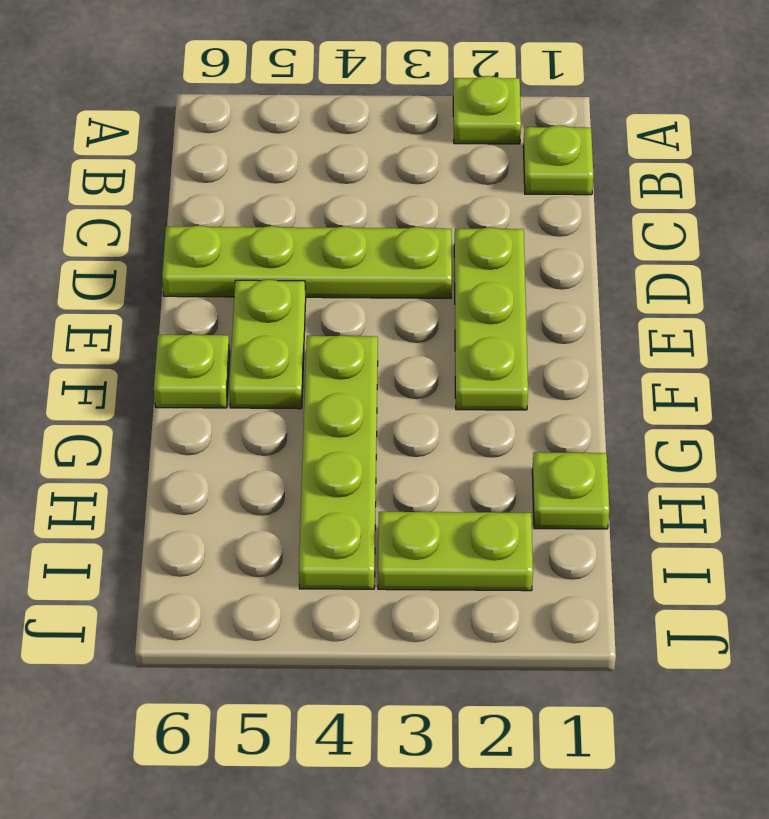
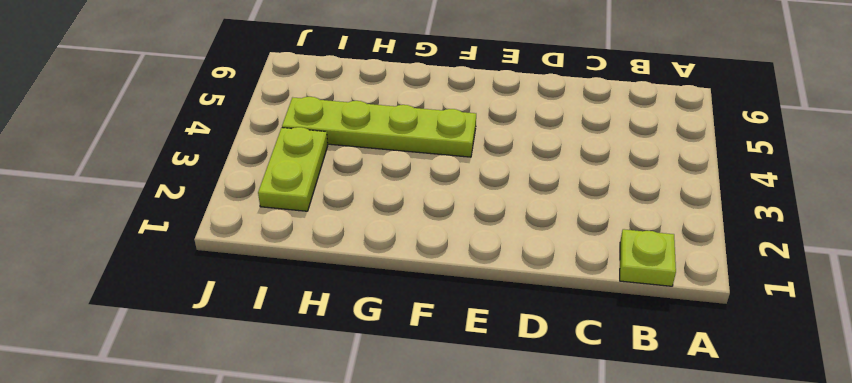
none -> lime plate A2 level 1
none -> lime plate D2:F2 level 1

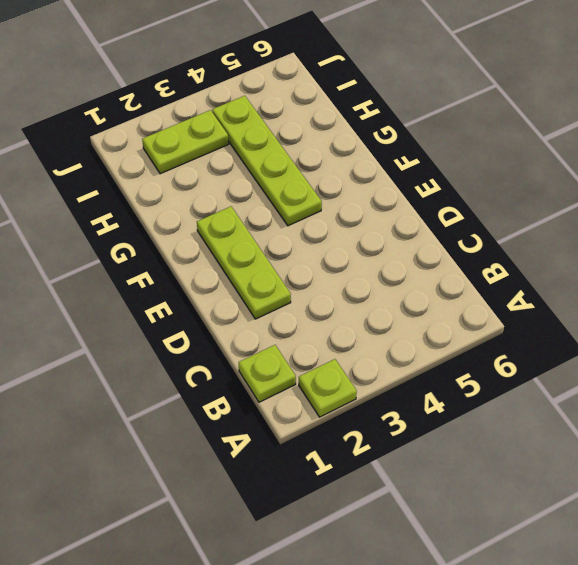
none -> lime plate D3:D6 level 1
none -> lime plate E5:F5 level 1

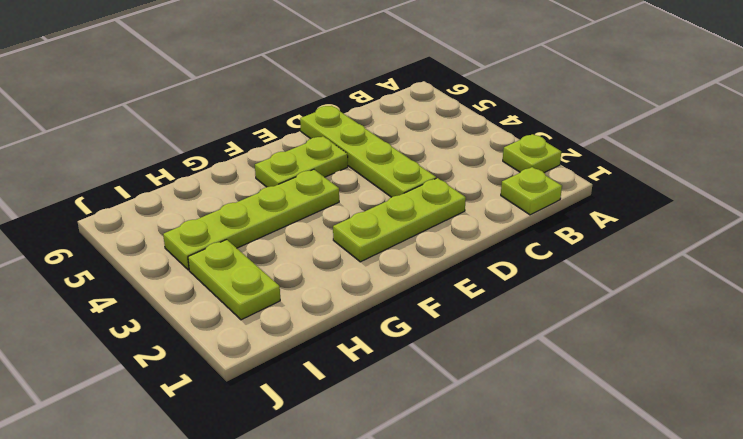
none -> lime plate F6 level 1
none -> lime plate H1 level 1

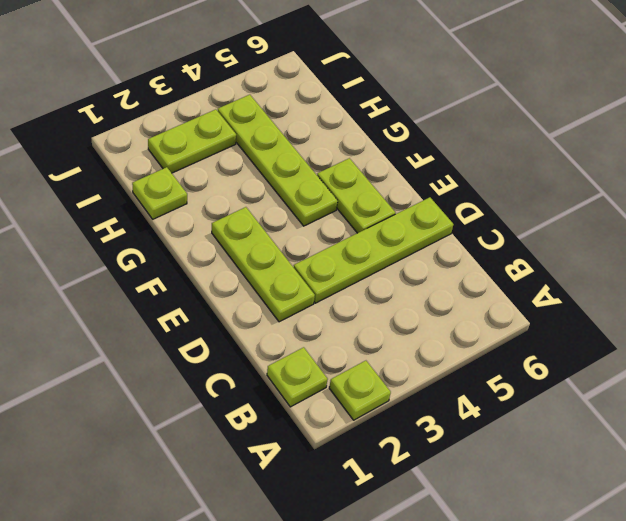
none -> lime plate F6 level 1

